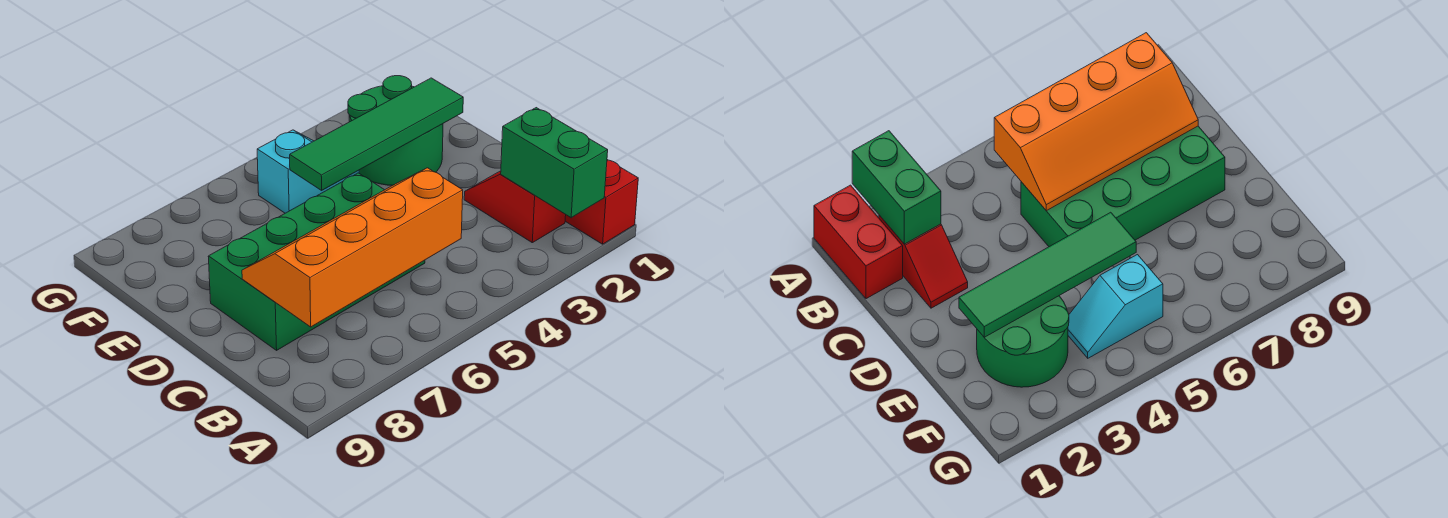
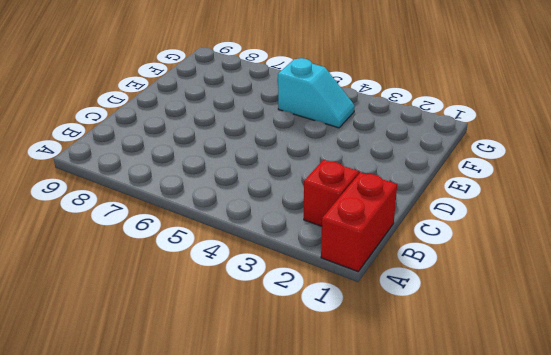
none -> green brick C5:D8 level 1
none -> green round brick E2:F3 level 1

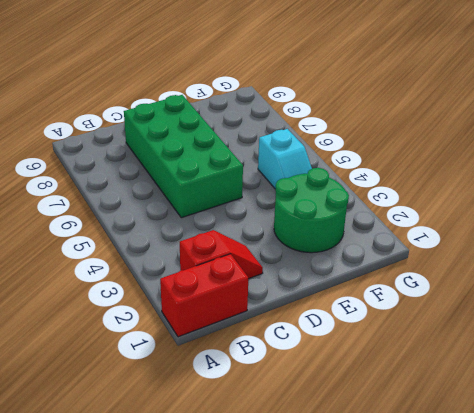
none -> green brick A2:B2 level 2
none -> orange slope B5:C8 level 2 top B

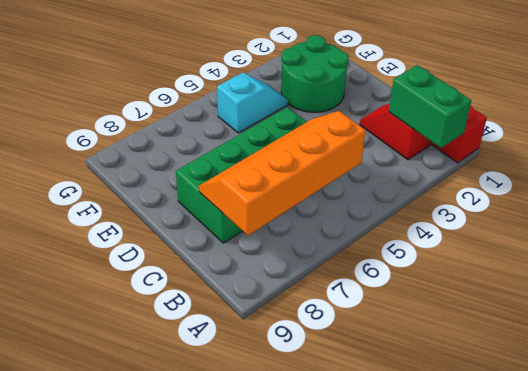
none -> green tile E2:E5 level 2

